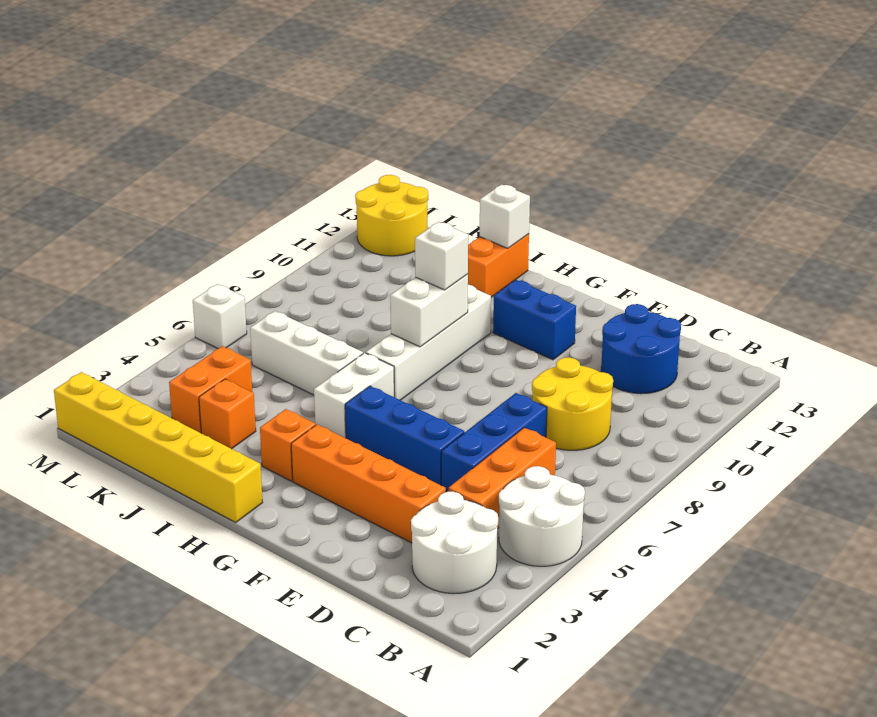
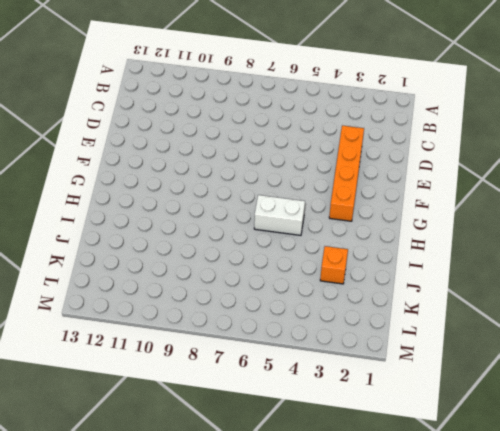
none -> white round brick A4:B5 level 1
none -> white round brick B2:C3 level 1
none -> orange brick C4:C6 level 1

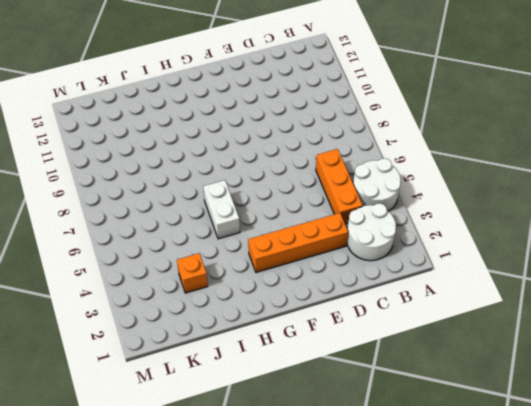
none -> yellow round brick C8:D9 level 1
none -> blue round brick C11:D12 level 1
none -> blue brick D5:D7 level 1

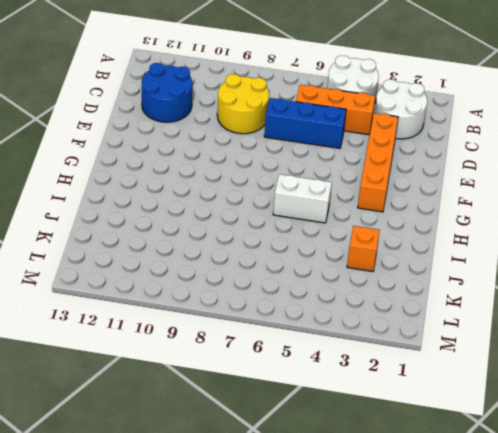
none -> blue brick E5:G5 level 1
none -> blue brick F11:G11 level 1
none -> yellow brick H1:M1 level 1

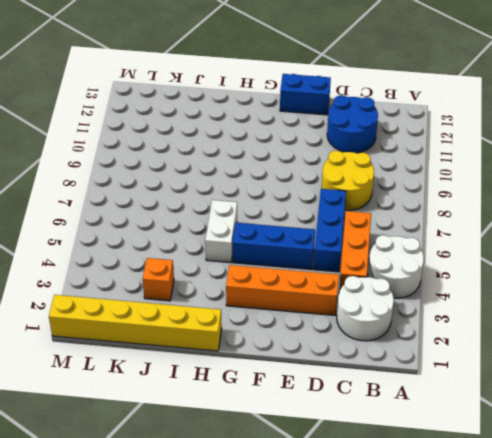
blue brick E13:F13 level 1 -> blue brick F11:G11 level 1
none -> orange brick H3 level 1
none -> white brick H7:H10 level 1
none -> white brick I6:K6 level 1

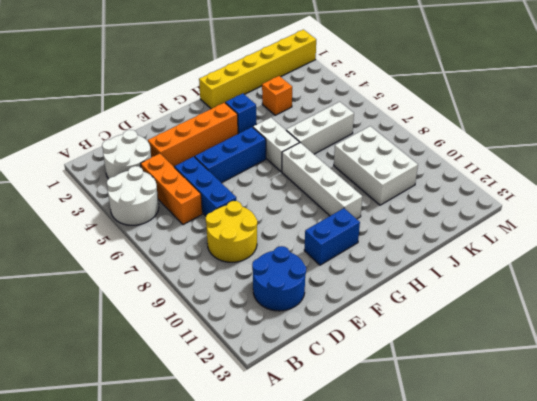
blue brick H3 level 1 -> orange brick H3 level 1
white brick J8:K10 level 1 -> none
none -> orange brick I12:I13 level 1
none -> orange brick K3:K4 level 1
none -> yellow round brick L12:M13 level 1

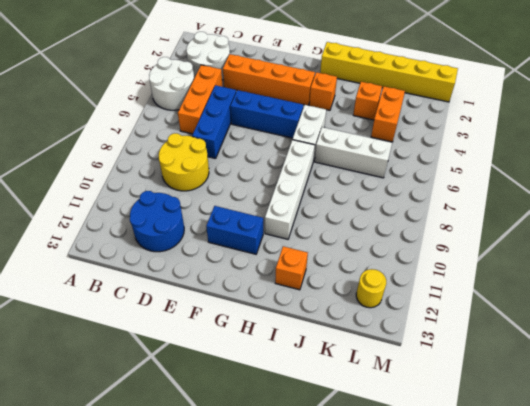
orange brick I12 level 1 -> orange brick I12:I13 level 1
yellow round brick L12 level 1 -> yellow round brick L12:M13 level 1
none -> white brick M6 level 1
none -> white brick H8:H9 level 2
none -> white brick I13 level 2

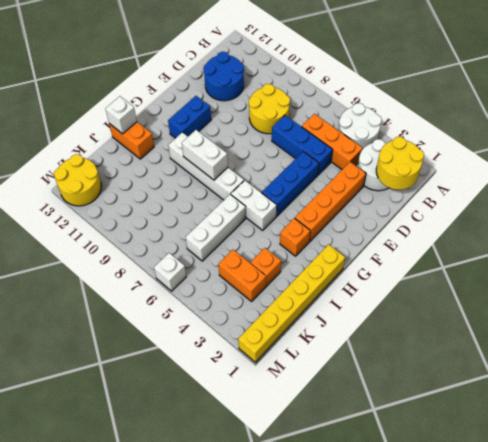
yellow round brick B1:C2 level 2 -> none
none -> white brick H9 level 3

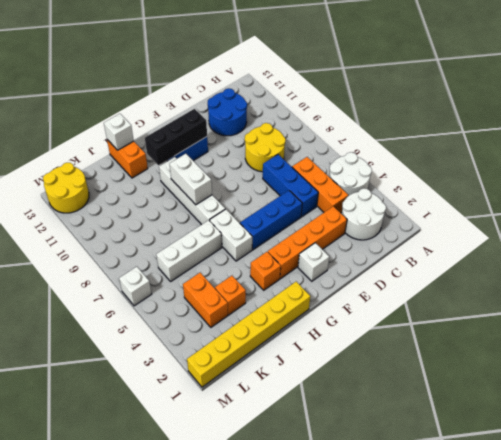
white brick F2 level 1 -> white brick H9 level 3
black brick F11:H11 level 2 -> none

